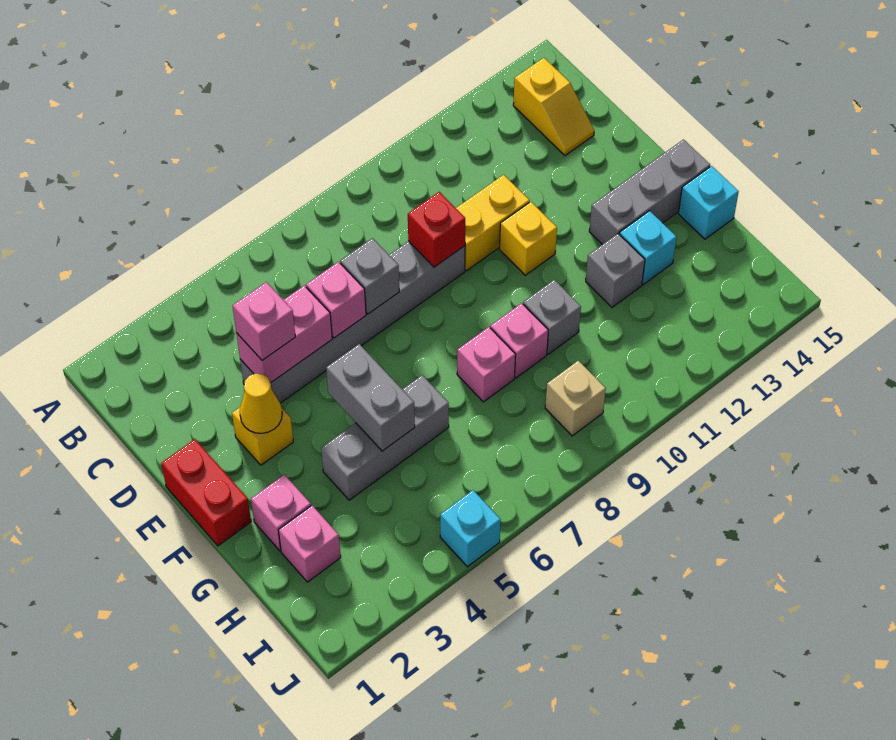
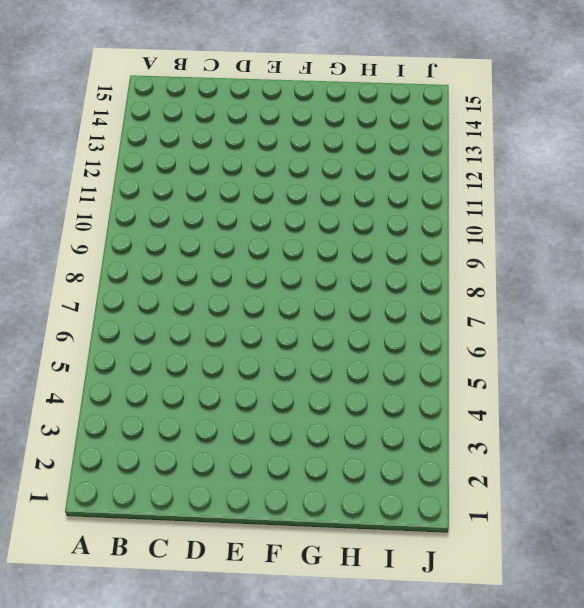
none -> yellow slope B14:C14 level 1 top B
none -> grey brick D4:D9 level 1
none -> yellow brick D10:D11 level 1

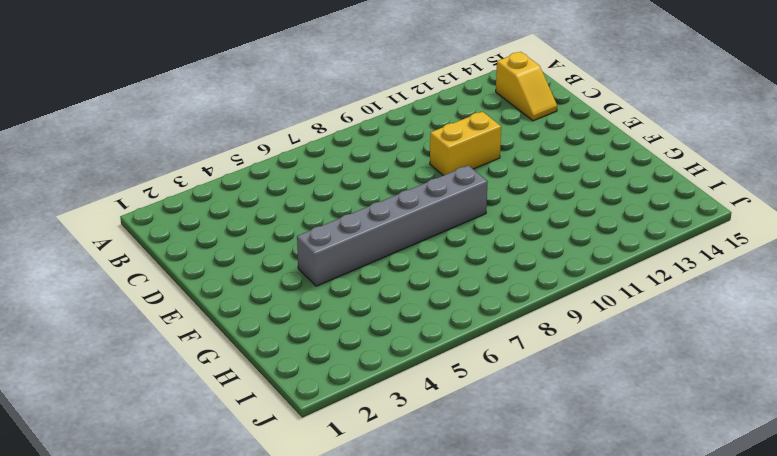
grey brick F4:F9 level 1 -> grey brick D4:D9 level 1
none -> red brick E1:F1 level 1
none -> yellow brick E3 level 1
none -> yellow brick E11 level 1

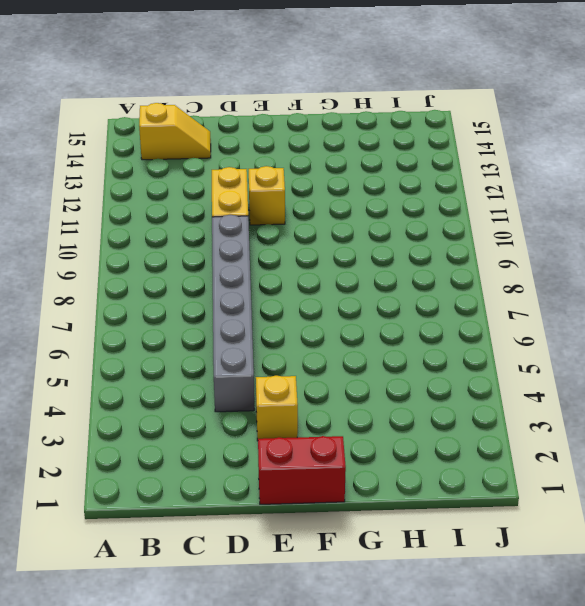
none -> grey brick F13:F15 level 1
none -> pink brick G2 level 1
none -> grey brick G4:G6 level 1

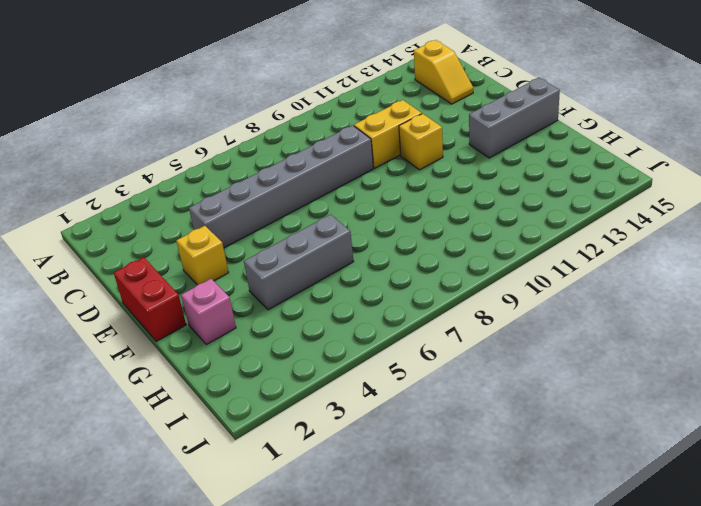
none -> pink brick G8 level 1
none -> pink brick G9 level 1
none -> grey brick G10 level 1

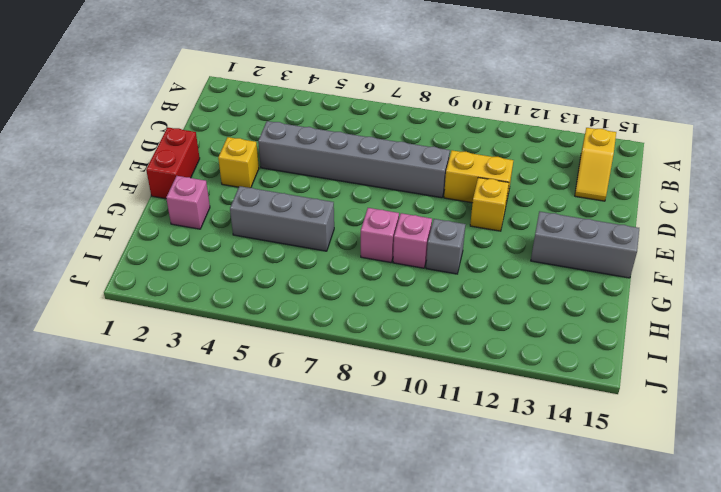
none -> grey brick G12 level 1
none -> cyan brick G13 level 1
none -> cyan brick G15 level 1

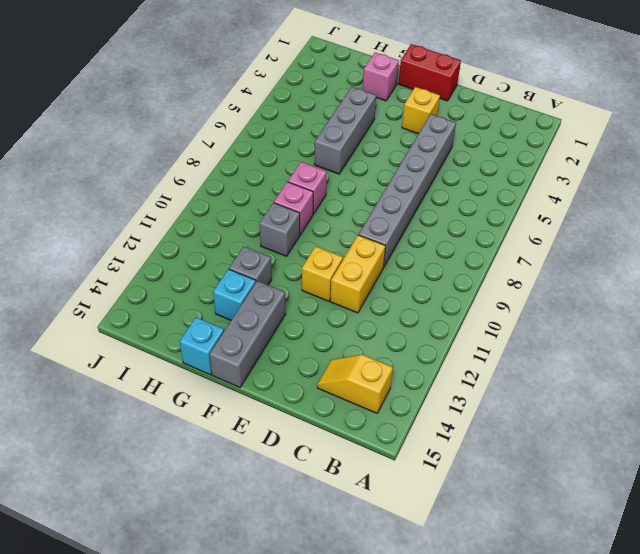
none -> pink brick H2 level 1
none -> tan brick I9 level 1
none -> cyan brick J5 level 1

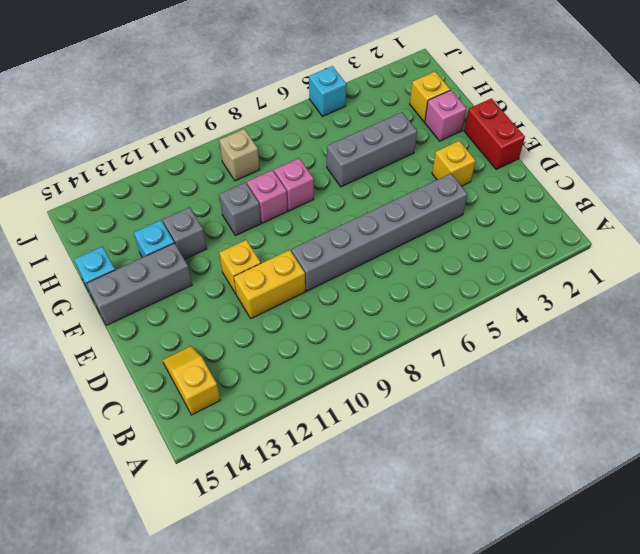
yellow brick H2 level 1 -> pink brick H2 level 1
none -> pink brick D4:D5 level 2
none -> pink brick D6 level 2
none -> grey brick D7 level 2

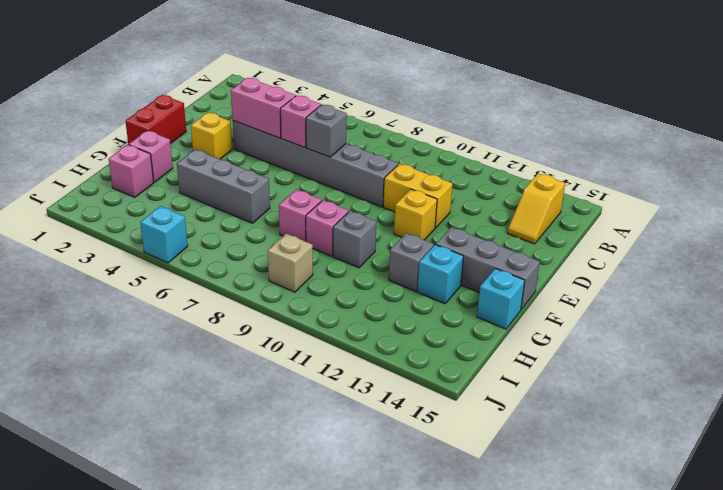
none -> red brick D9 level 2
none -> yellow cone E3 level 2
none -> grey brick F5:G5 level 2

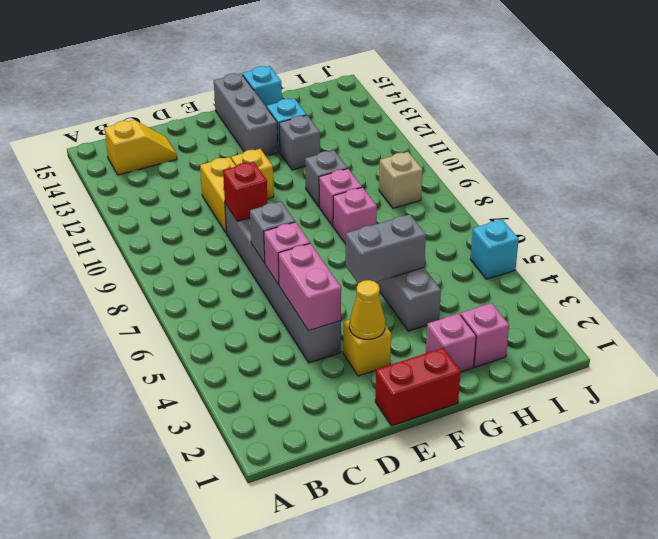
none -> pink brick D4 level 3

